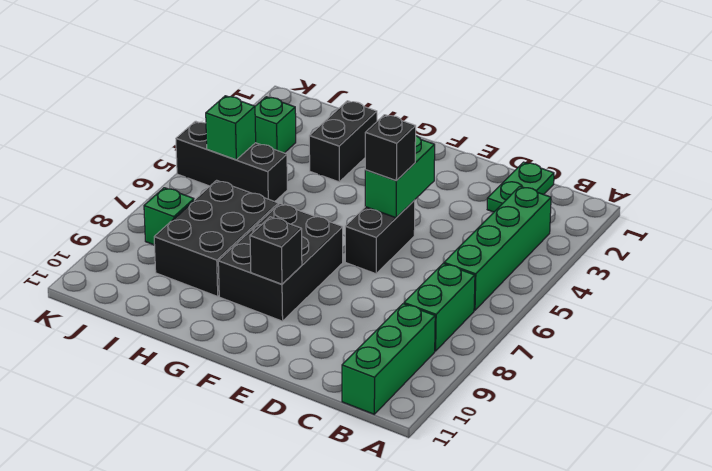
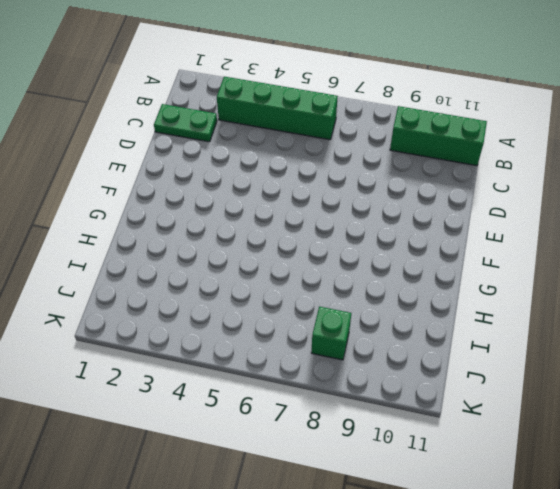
none -> green brick B7:B8 level 1
none -> black brick E5:E6 level 1
none -> black brick F7:G9 level 1

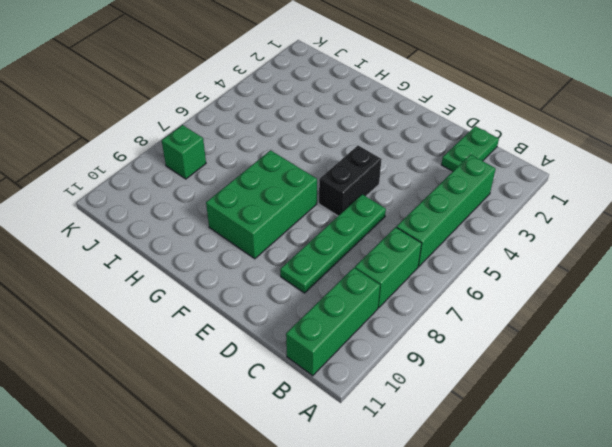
green plate D6:D9 level 1 -> none
green brick F7:G9 level 1 -> black brick F7:G9 level 1
none -> black brick H2:H3 level 1
none -> black brick H7:I9 level 1
none -> black brick I5:K5 level 1

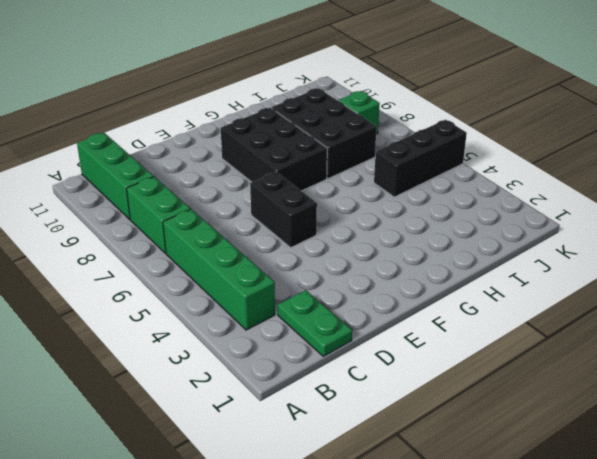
none -> black brick H2:H3 level 1
none -> green brick J3 level 1
none -> green brick E4:E5 level 2

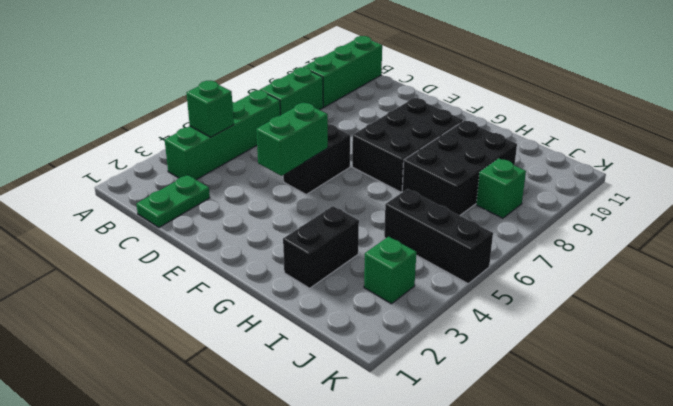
green brick B4 level 2 -> green brick J5 level 2
none -> black brick F9 level 2
none -> black brick E5 level 3

